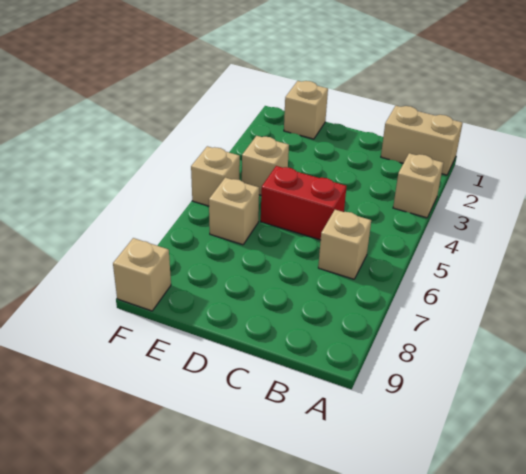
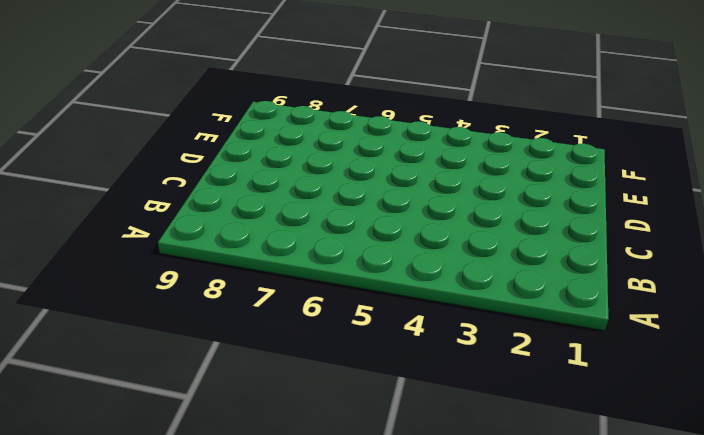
none -> tan brick A1:B1 level 1
none -> tan brick A3 level 1

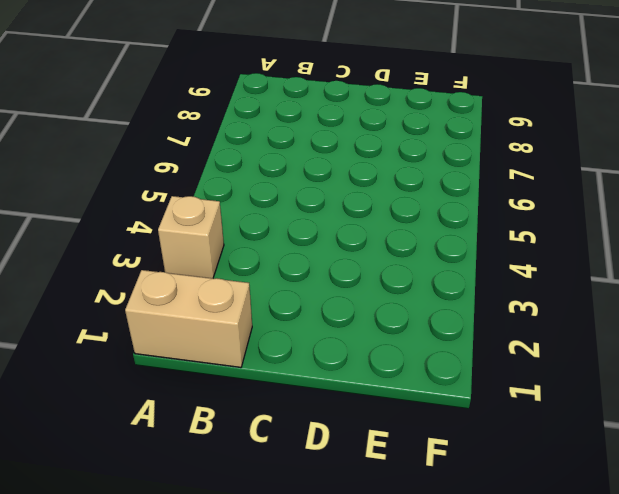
none -> tan brick B6 level 1
none -> red brick C5:D5 level 1

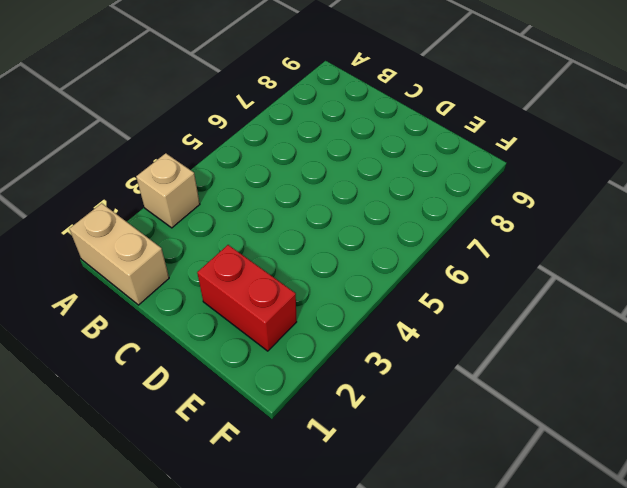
red brick D2:E2 level 1 -> red brick C5:D5 level 1
none -> tan brick B6 level 1
none -> tan brick E1 level 1

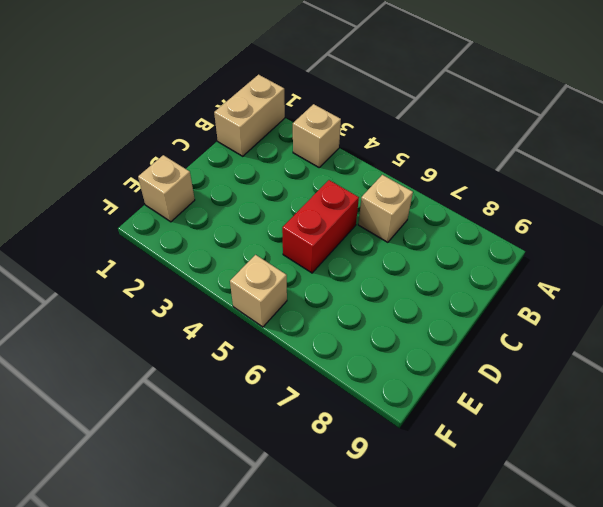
none -> tan brick E4 level 1
none -> tan brick E6 level 1

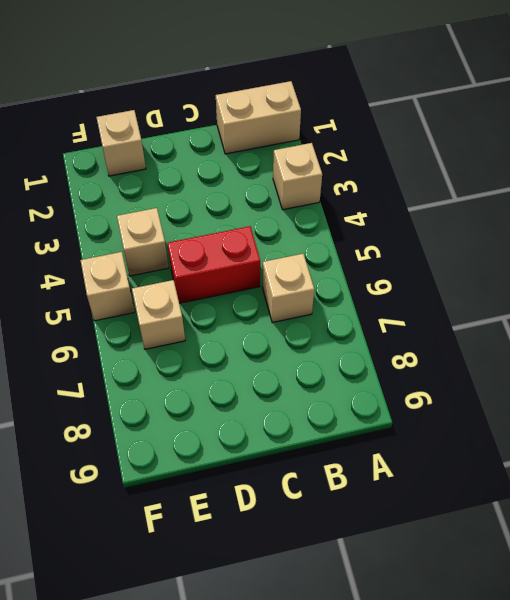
none -> tan brick F9 level 1

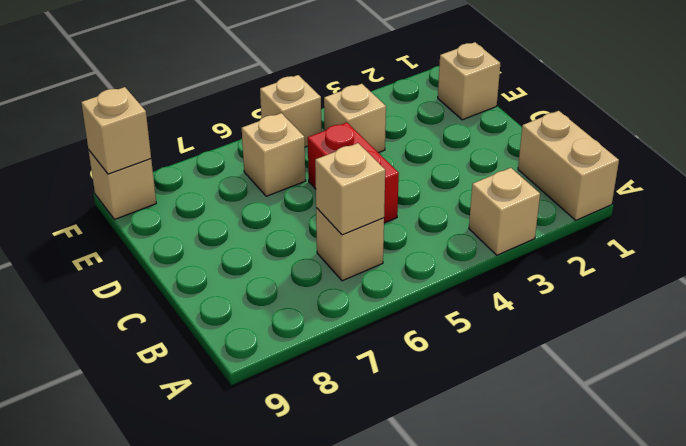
tan brick B6 level 2 -> none
tan brick F9 level 2 -> none

